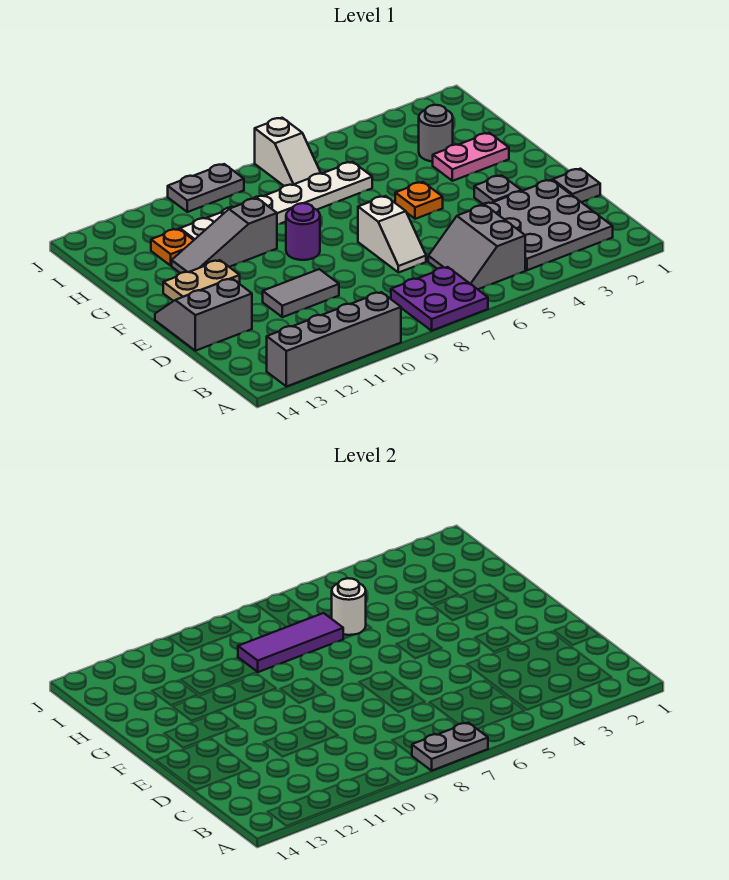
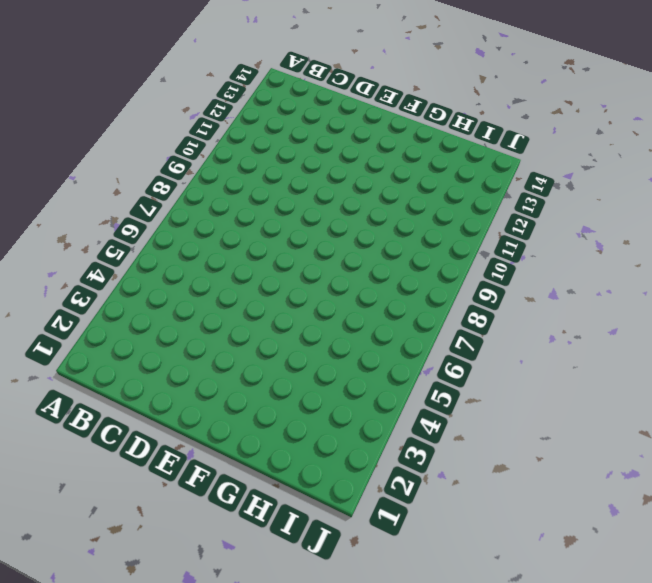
none -> purple plate A7:B8 level 1
none -> grey brick A10:A13 level 1
none -> grey plate B2:D4 level 1

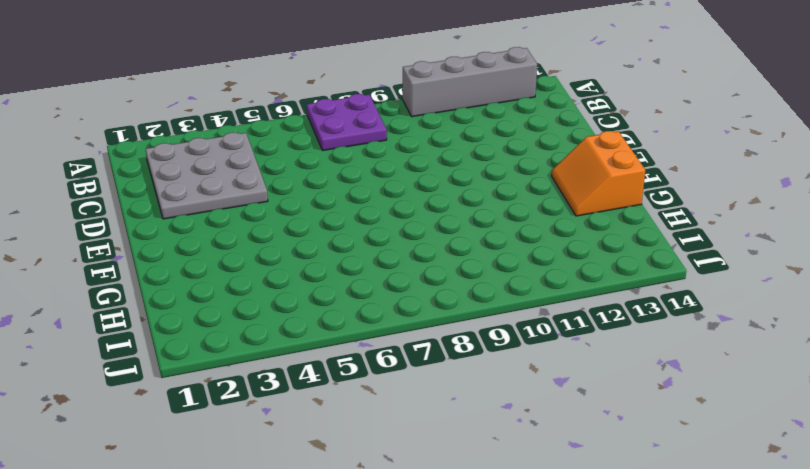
orange slope F13:G14 level 1 top 14 -> tan plate F12:F13 level 1
none -> grey slope B5:C6 level 1 top 5
none -> grey plate D1 level 1
none -> white slope D7:E7 level 1 top E

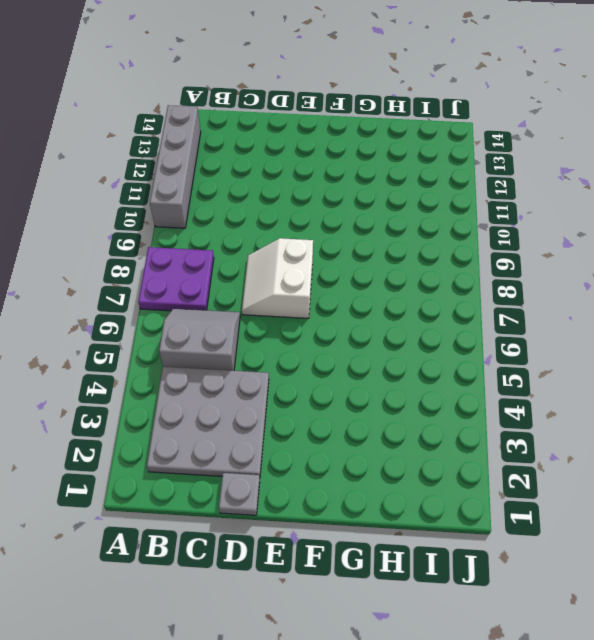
white slope D7:E8 level 1 top E -> white slope D7:E7 level 1 top E
none -> grey tile D10:D11 level 1
none -> grey slope D13:E14 level 1 top D
none -> grey plate E3 level 1

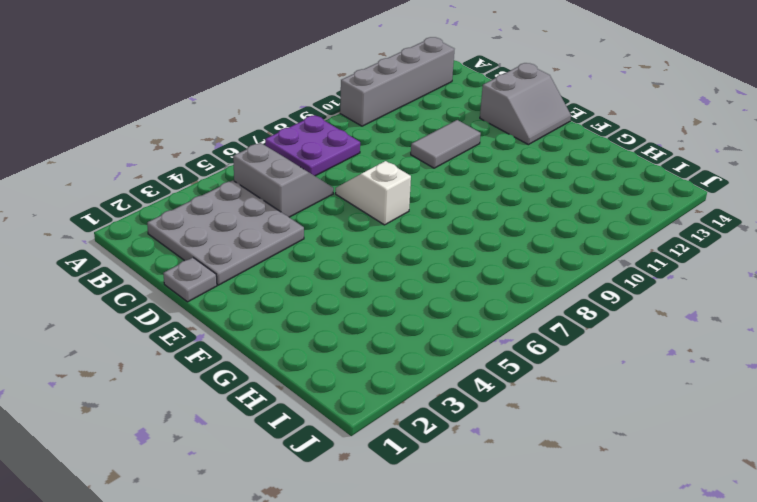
none -> grey plate E3 level 1
none -> orange plate F5 level 1
none -> purple round brick F9 level 1

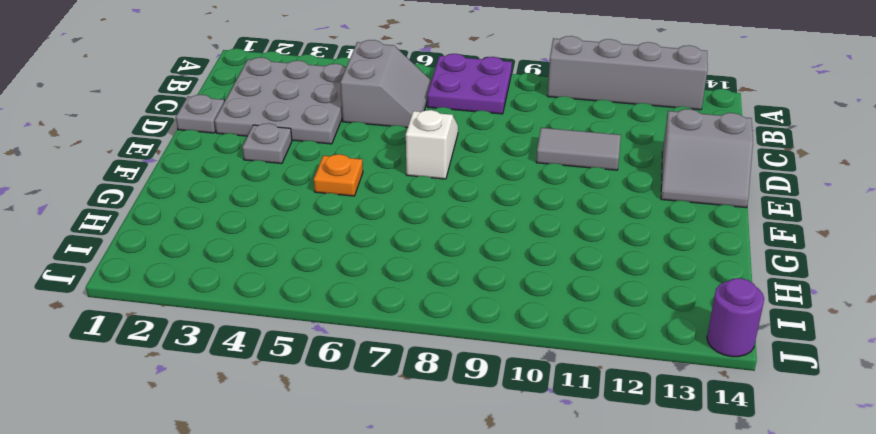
purple round brick J14 level 1 -> purple round brick F9 level 1
none -> tan plate F12:F13 level 1
none -> pink plate G2:G3 level 1
none -> grey slope G10:G12 level 1 top 10

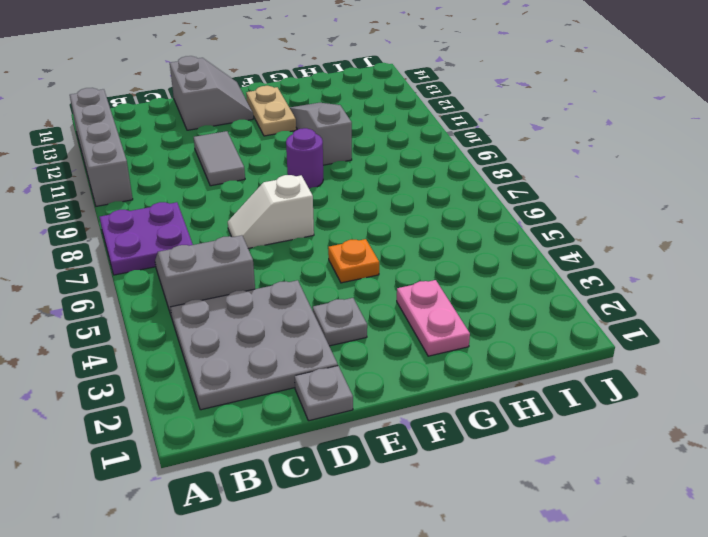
none -> grey round brick H3 level 1
none -> white plate H6:H11 level 1
none -> orange plate H12 level 1

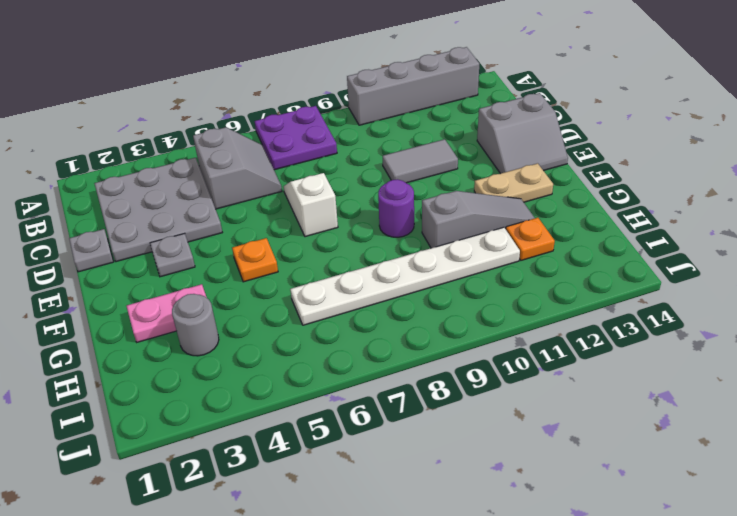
none -> white slope I7:J7 level 1 top J
none -> grey plate J9:J10 level 1
none -> grey plate A7:A8 level 2

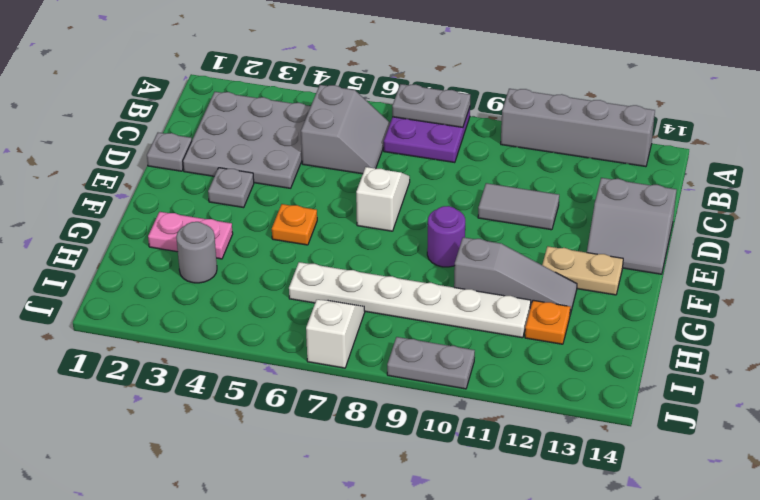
none -> white round brick H6 level 2
none -> purple tile H7:H9 level 2

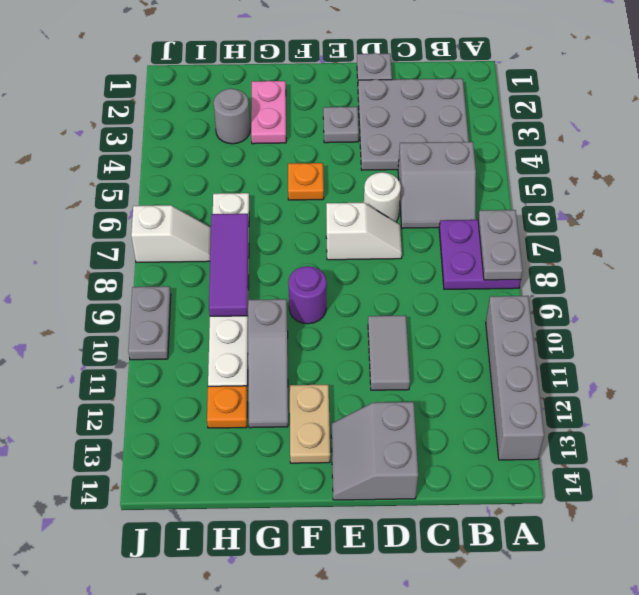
white round brick D6 level 1 -> white round brick H6 level 2

